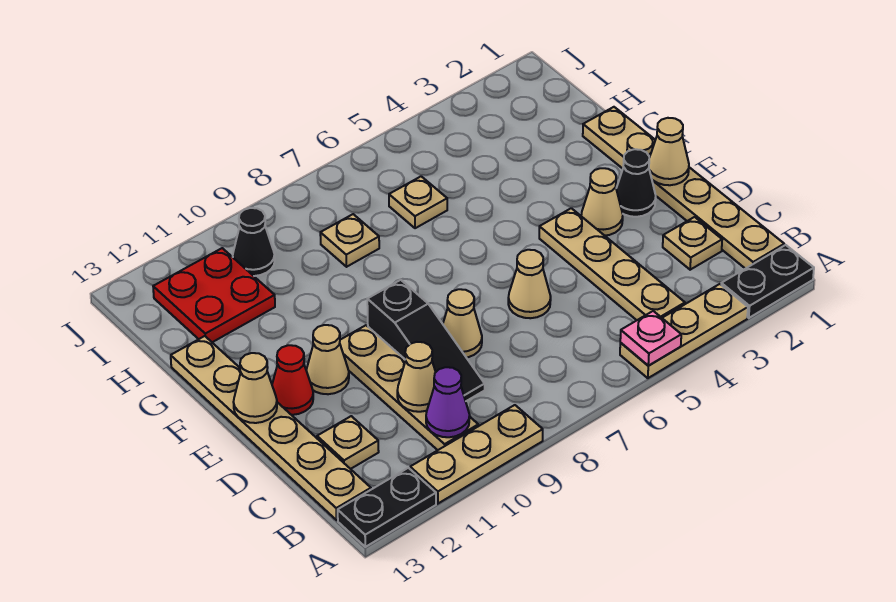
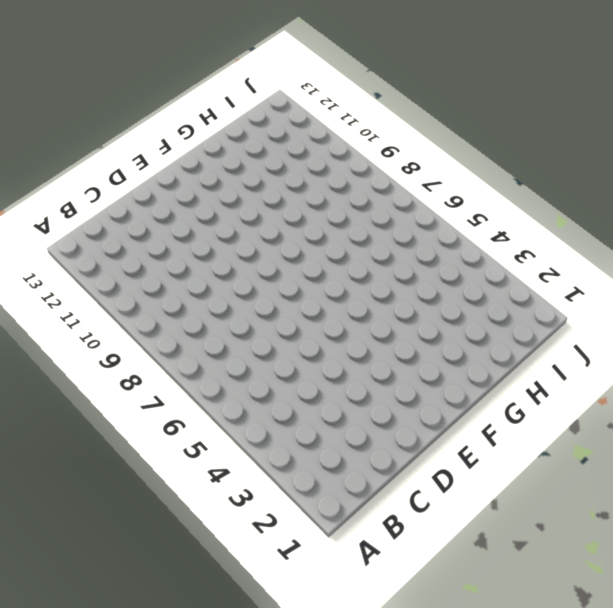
none -> black plate A1:A2 level 1
none -> tan plate A3:A5 level 1
none -> tan plate A9:A11 level 1

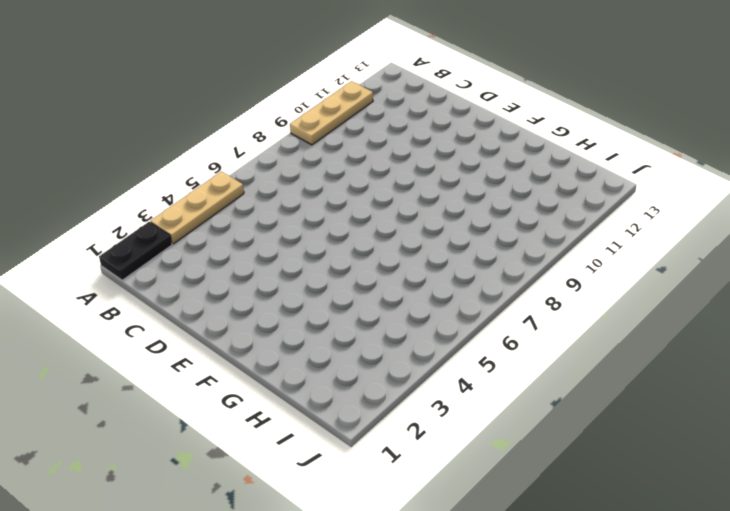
none -> black plate A12:A13 level 1
none -> tan plate B1:G1 level 1
none -> tan plate B4:E4 level 1

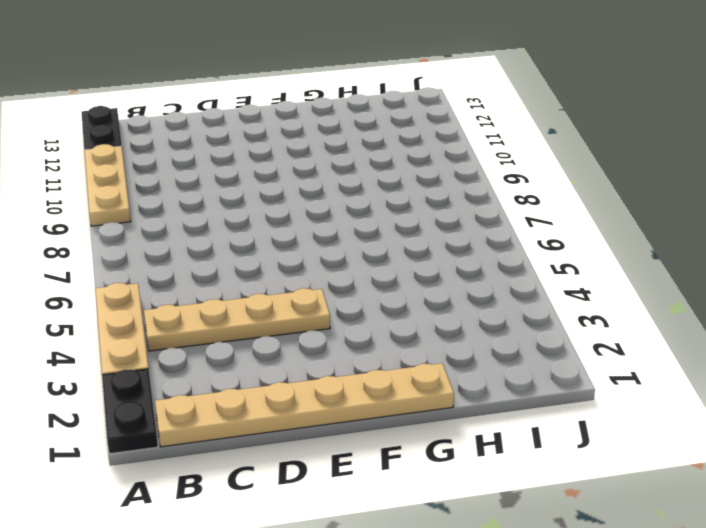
none -> tan plate B10:E10 level 1
none -> tan plate B13:G13 level 1
none -> tan plate C2 level 1

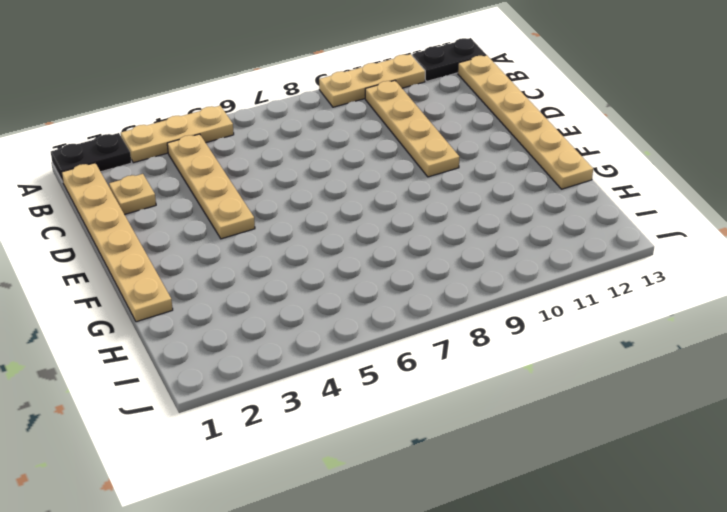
none -> black slope C9:E9 level 1 top E
none -> tan plate C12 level 1
none -> tan cone D6 level 1

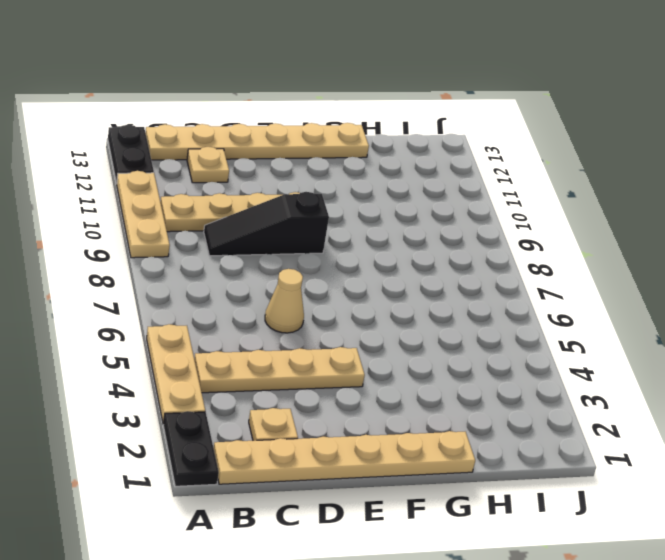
none -> tan cone D8 level 1
none -> black cone E2 level 1
none -> tan cone E3 level 1

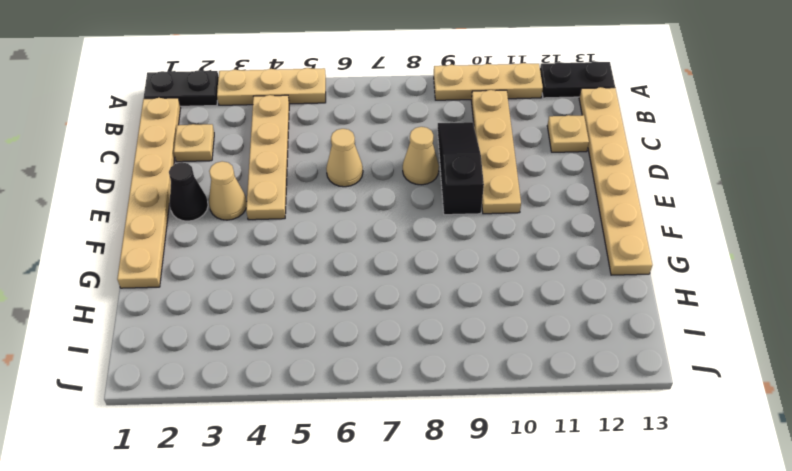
none -> tan cone E11 level 1
none -> red cone E12 level 1
none -> tan plate H6 level 1

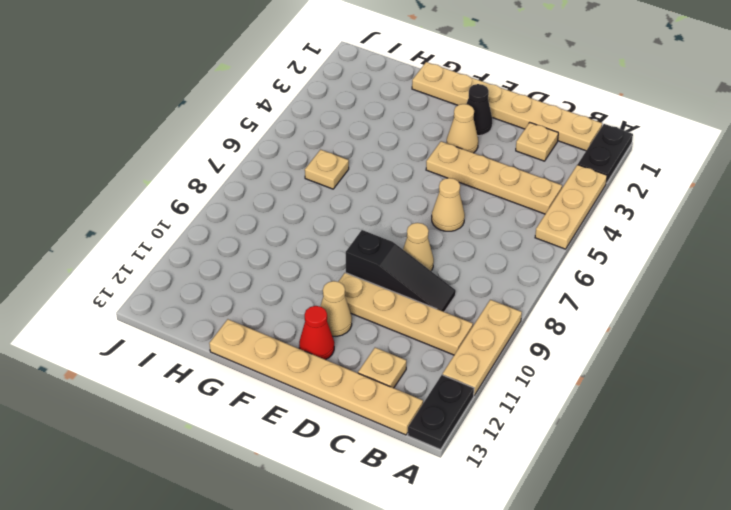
none -> tan plate H8 level 1
none -> red plate H11:I12 level 1
none -> black cone I10 level 1

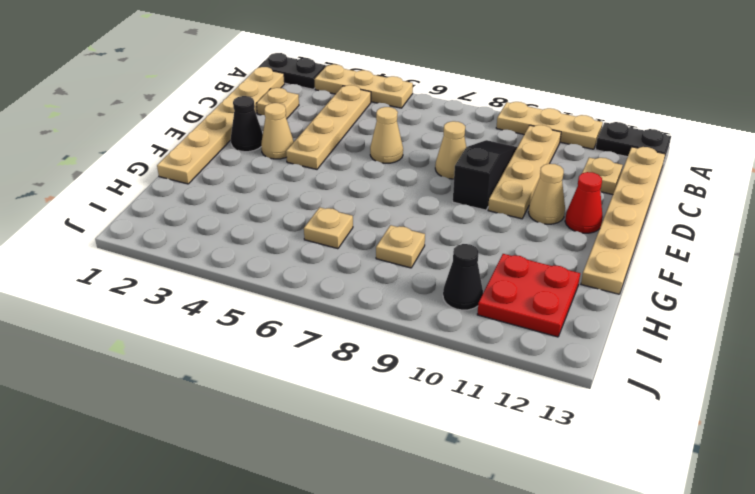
none -> pink plate A5 level 2
none -> purple cone B10 level 2
none -> tan cone C10 level 2

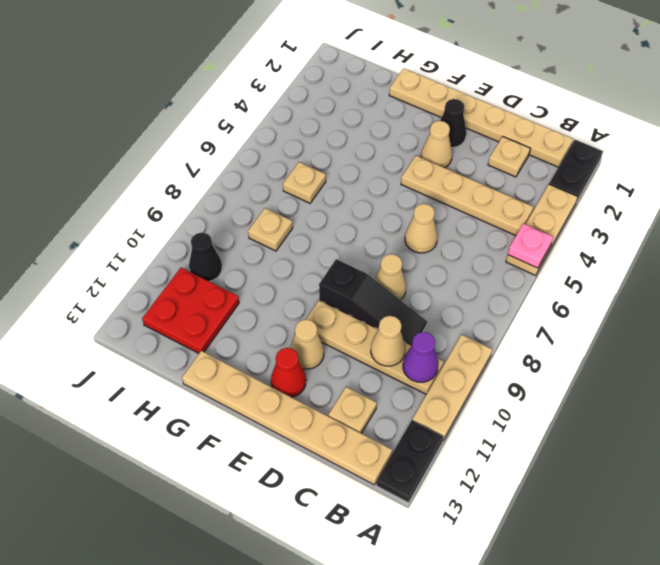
none -> tan cone E1 level 2
none -> tan cone E13 level 2

